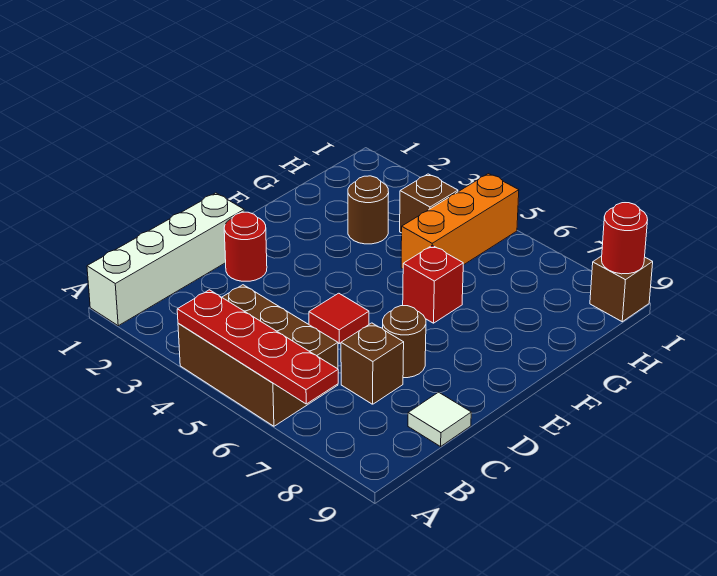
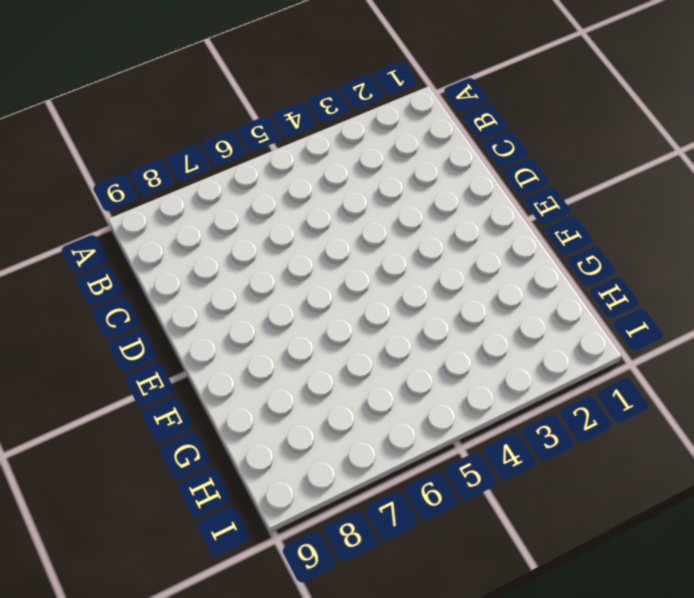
none -> white brick A1:D1 level 1
none -> brown brick A4:B6 level 1
none -> brown brick C7 level 1

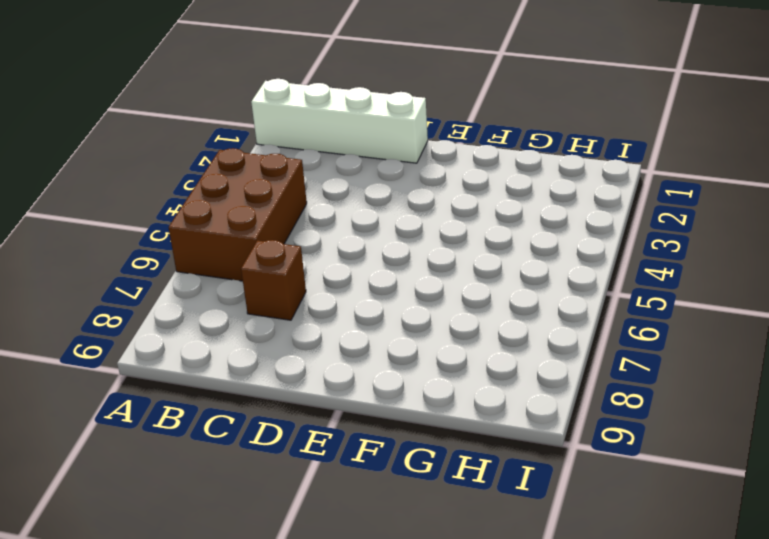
none -> white tile C9 level 1
none -> red round brick D2 level 1
none -> red tile D5 level 1

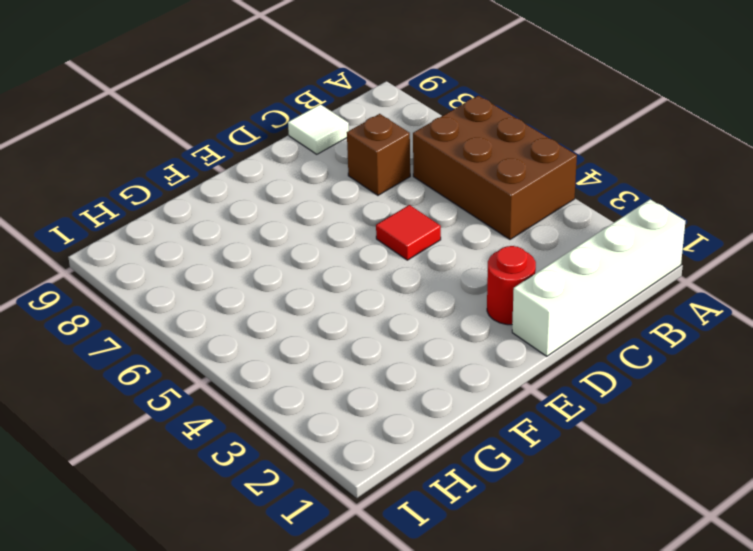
none -> brown round brick D7 level 1
none -> red brick F6 level 1
none -> brown round brick G3 level 1

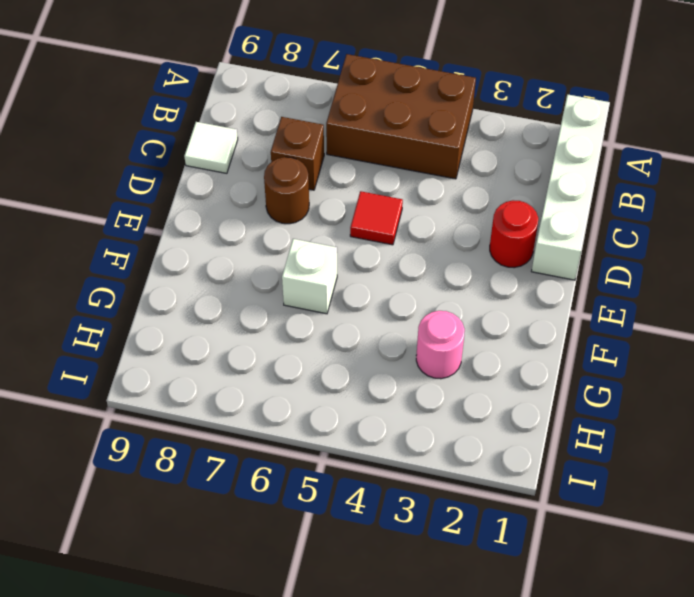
white brick F6 level 1 -> red brick F6 level 1
pink round brick G3 level 1 -> brown round brick G3 level 1
none -> orange brick G5:I5 level 1
none -> brown brick H4 level 1
none -> brown brick I9 level 1

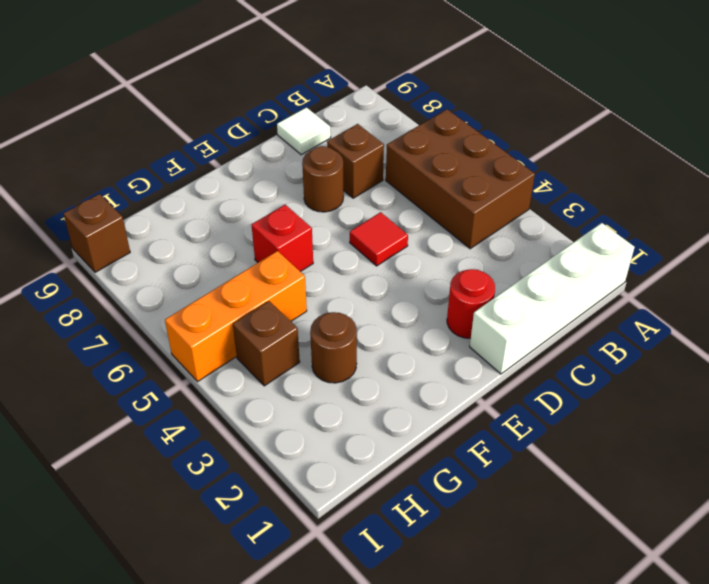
none -> red plate A4:A7 level 2
none -> red round brick I9 level 2

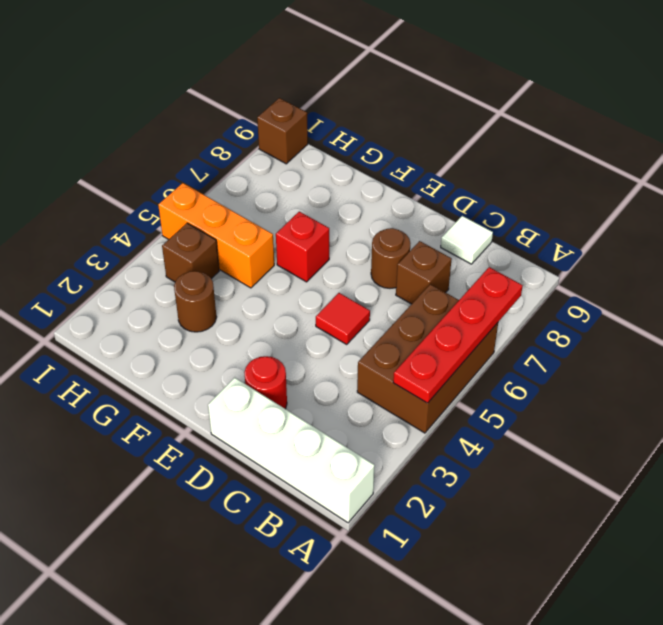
none -> red round brick I9 level 2

